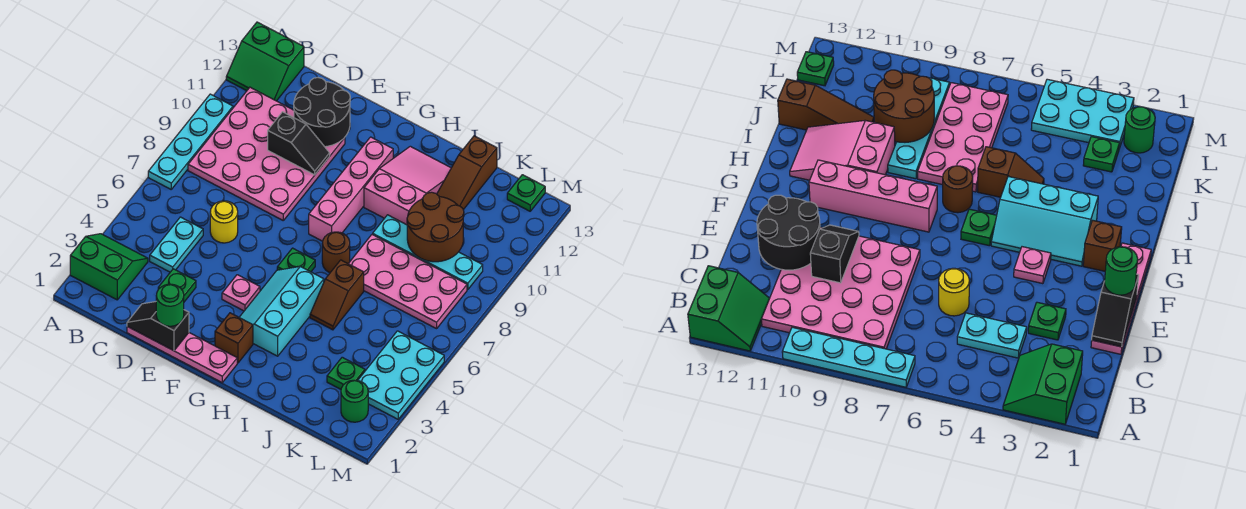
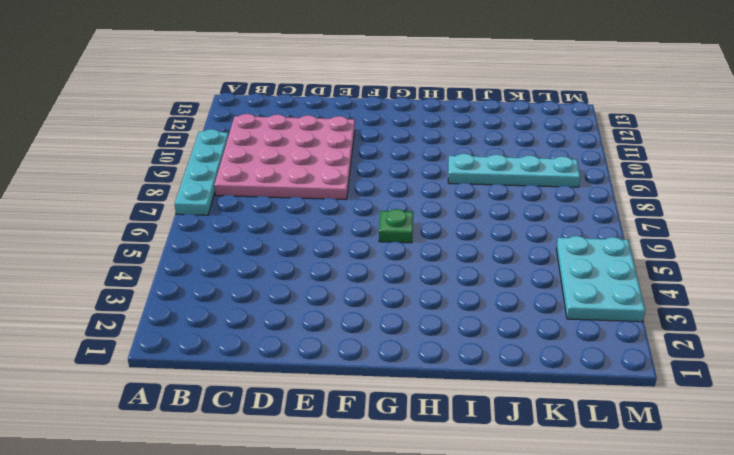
none -> green slope A2:B3 level 1 top 2
none -> green slope A12:B13 level 1 top 13
none -> cyan plate C4:C5 level 1

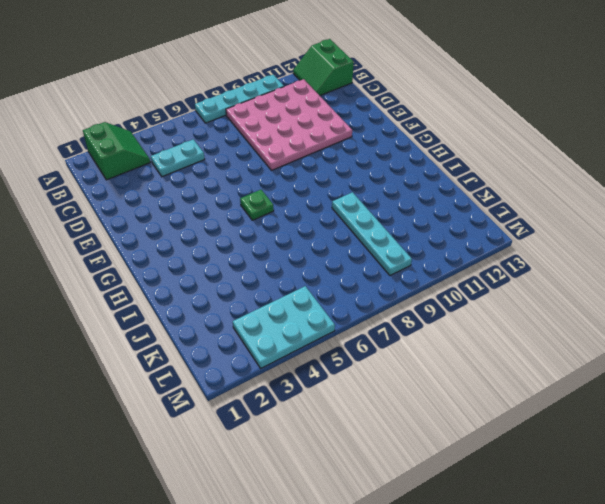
none -> pink plate D1:G1 level 1
none -> green plate D3 level 1
none -> yellow round brick D6 level 1

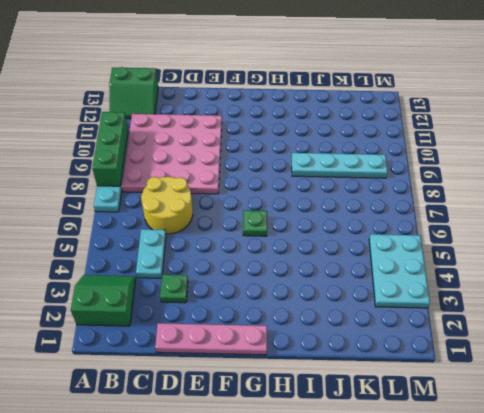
green brick A8:A10 level 2 -> none
yellow round brick C6:D7 level 1 -> yellow round brick D6 level 1
none -> pink plate F4 level 1
none -> brown brick G2 level 1
none -> cyan slope G3:H5 level 1 top H

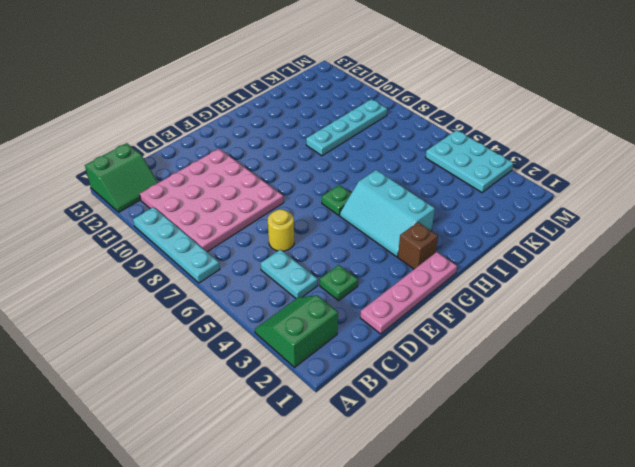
none -> pink plate F4 level 1
none -> pink brick G8:G11 level 1
none -> brown round brick H7 level 1

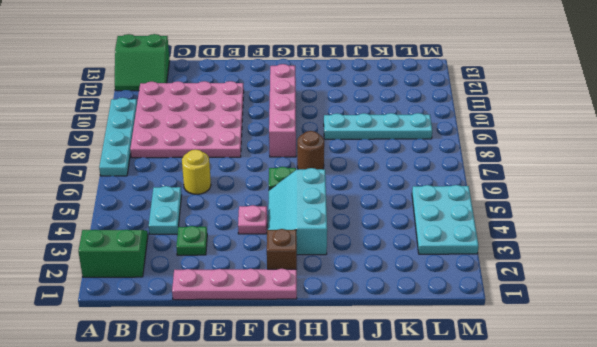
none -> pink slope H10:I12 level 1 top 10
none -> brown slope I5:I6 level 1 top 6
none -> pink plate I7:L8 level 1

